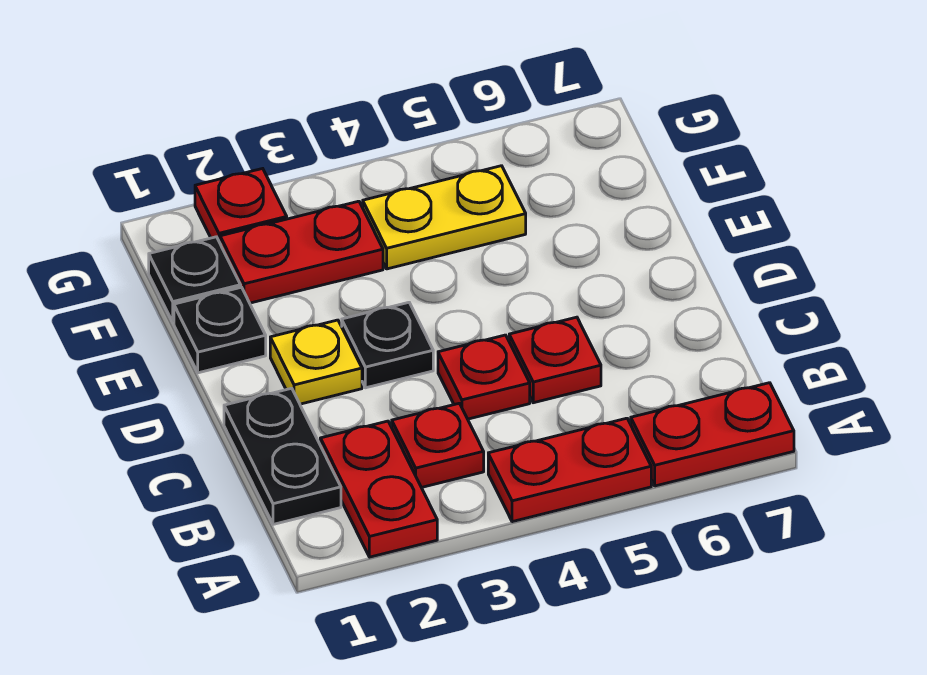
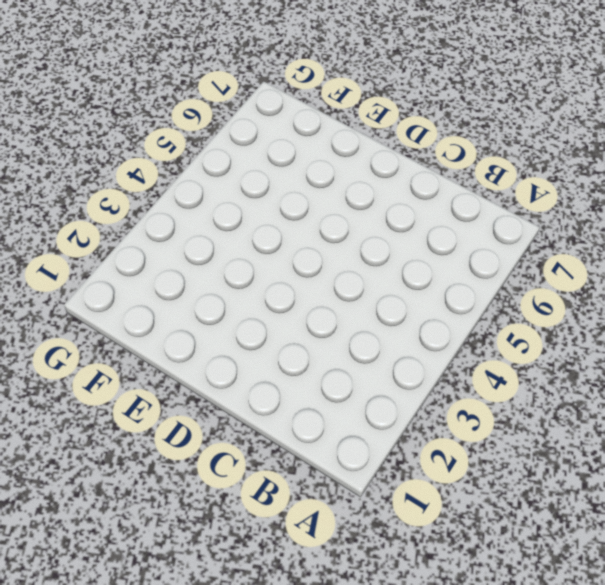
none -> red plate A2:B2 level 1
none -> red plate A4:A5 level 1
none -> red plate A6:A7 level 1

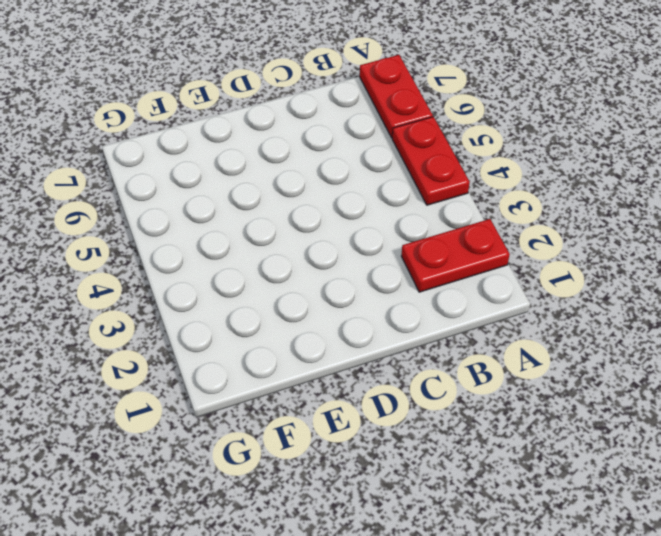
none -> black plate B1:C1 level 1
none -> red plate B3 level 1
none -> red plate C4 level 1

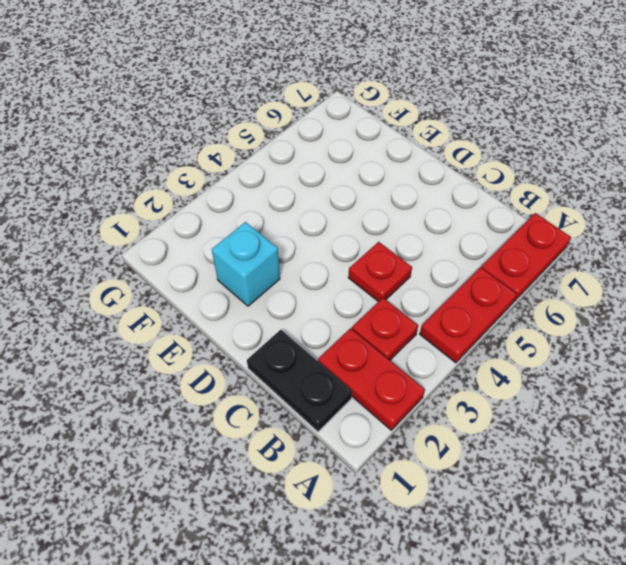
cyan brick E2 level 1 -> none
none -> red plate C5 level 1
none -> yellow plate D2 level 1
none -> black plate D3 level 1

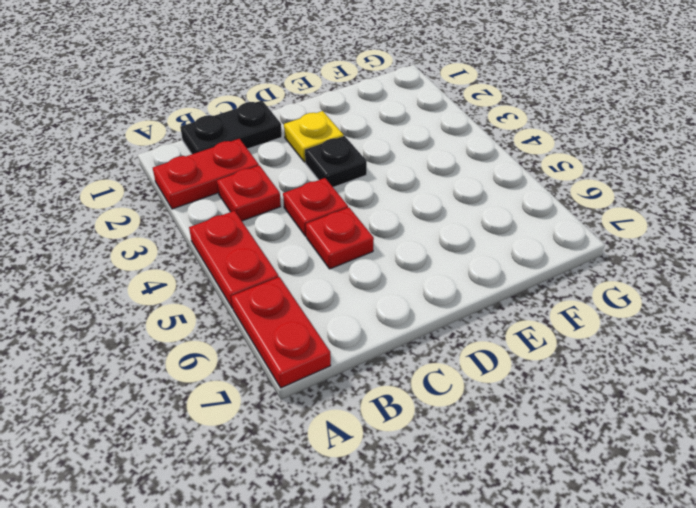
none -> black plate E1 level 1
none -> black plate F1 level 1
none -> red plate F2:F3 level 1

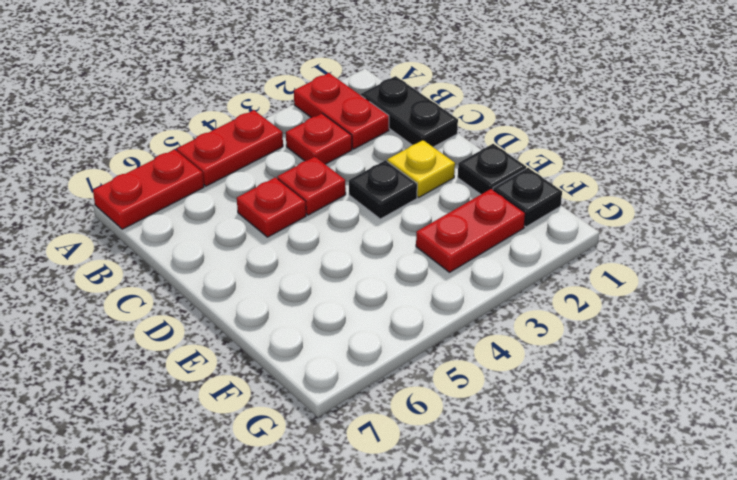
none -> yellow plate F4:F5 level 1
none -> red plate G2 level 1

